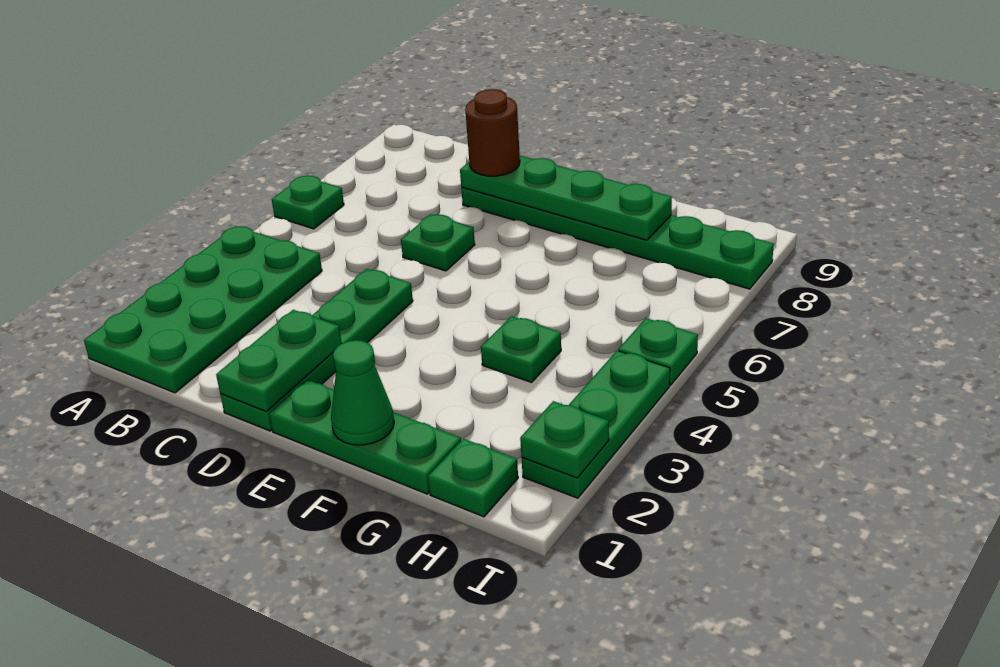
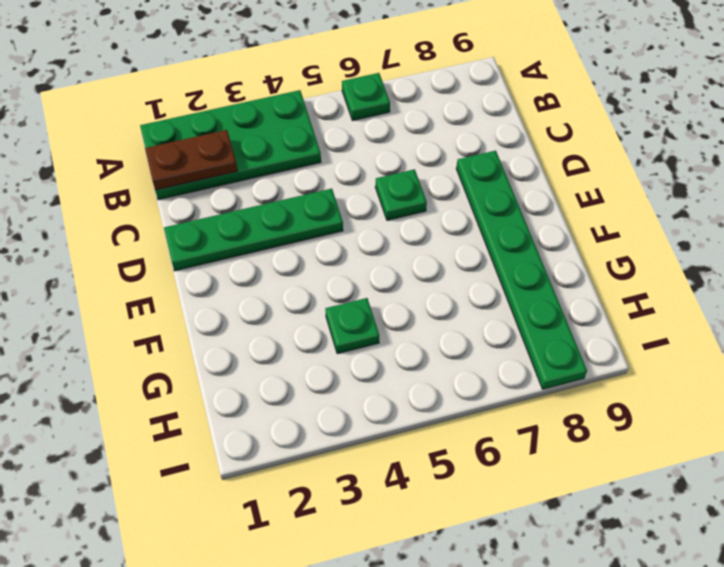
brown plate B1:B2 level 2 -> none
none -> green plate E1:G1 level 1
none -> green plate H1 level 1
none -> green plate I2:I4 level 1

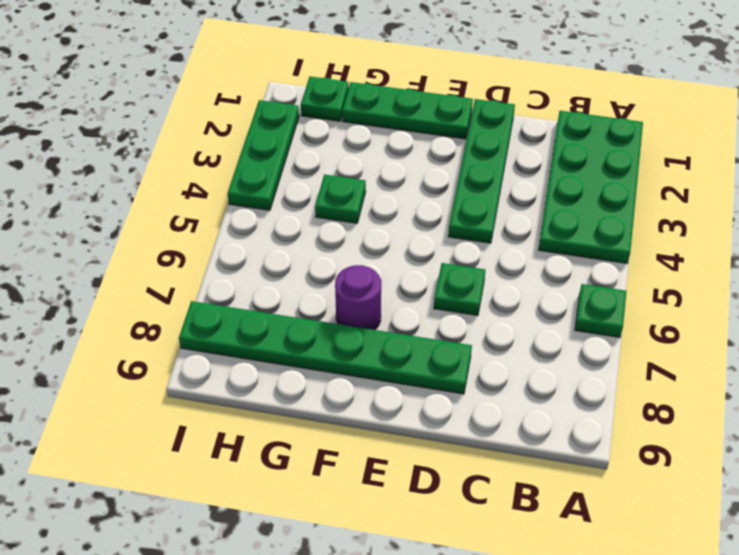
purple round brick F7 level 1 -> none
none -> green plate I5 level 1
none -> green plate D1:D2 level 2
none -> green plate D8:G8 level 2

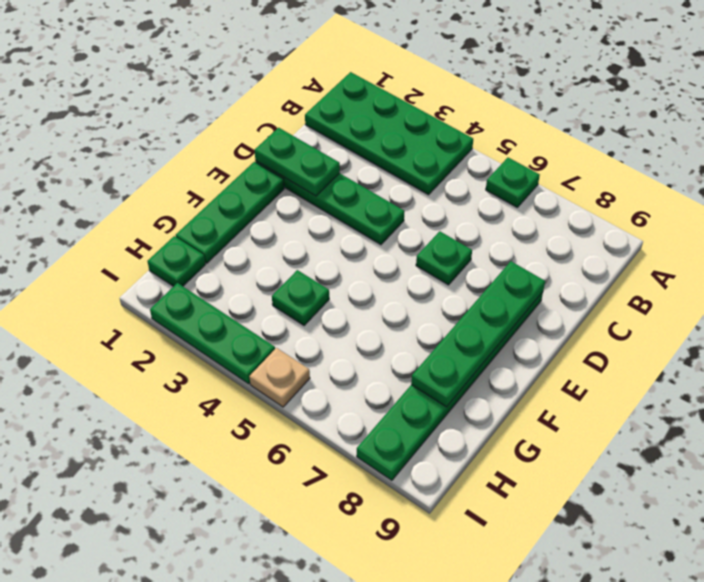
tan plate I5 level 1 -> green plate I5 level 1
none -> green cone F1 level 2
none -> green plate I2 level 2
none -> brown round brick D8 level 3

